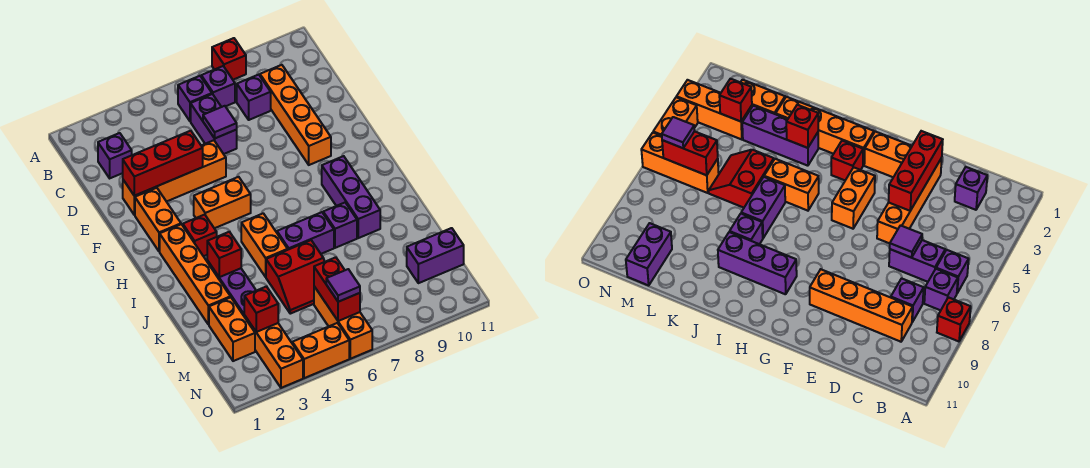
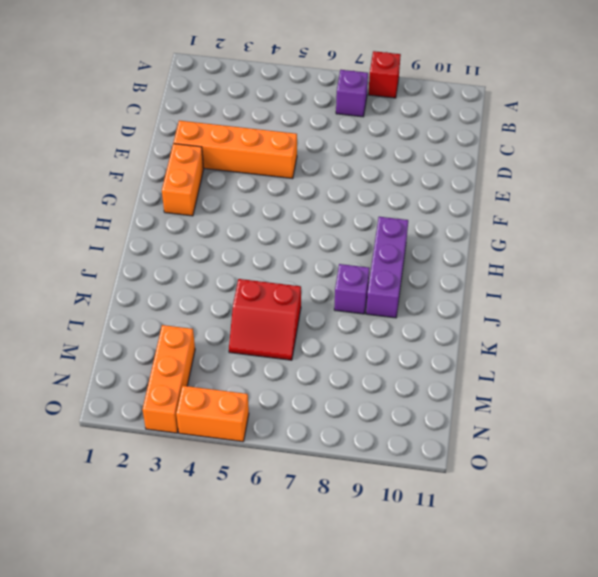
none -> purple brick B6 level 1
none -> purple brick C2 level 1
none -> purple brick C6:D6 level 1

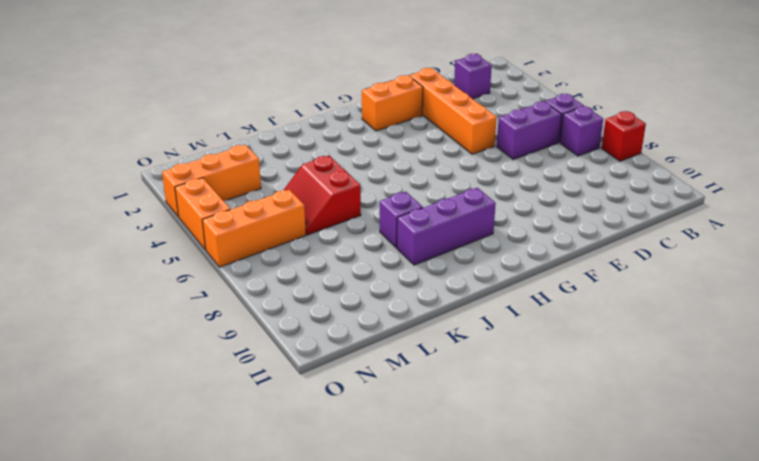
none -> purple brick C8 level 1
none -> orange brick C9:F9 level 1
none -> orange brick G4:G5 level 1

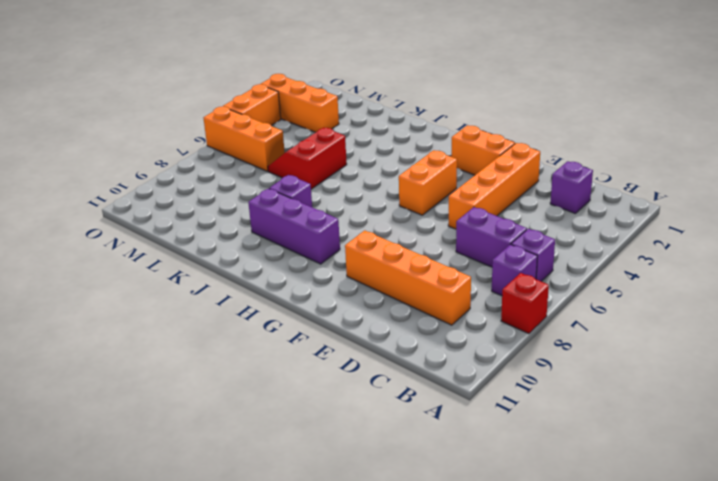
none -> purple brick C8 level 1
none -> orange brick H2:K2 level 1
none -> red brick H3 level 1

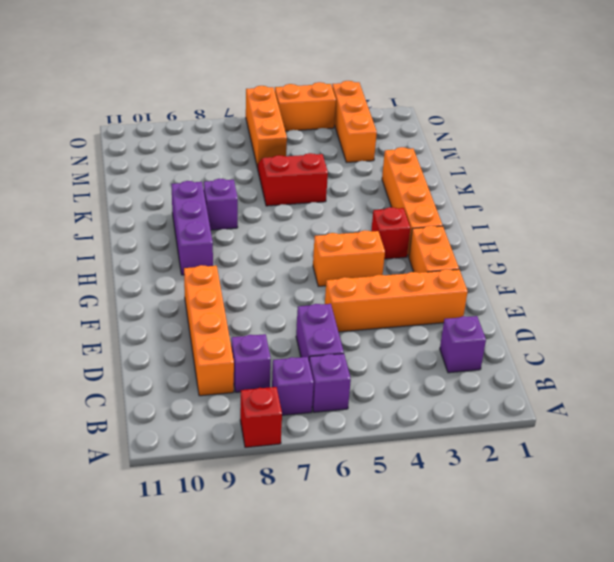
none -> orange brick I5:J5 level 1
none -> purple brick J3:L3 level 1
none -> purple brick J6:J7 level 1

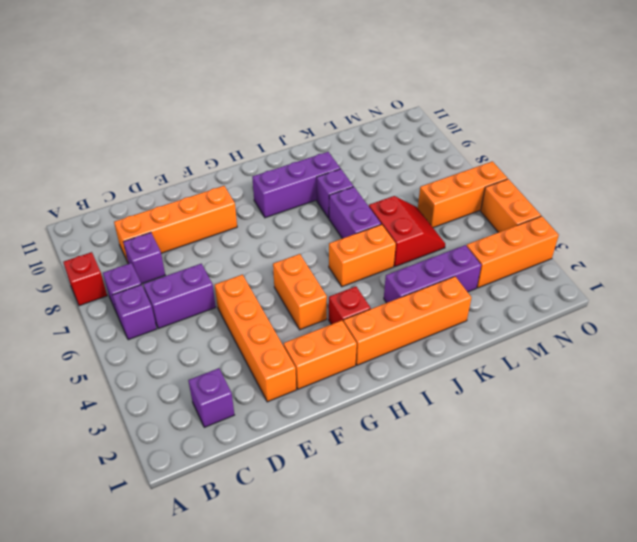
none -> orange brick L2:M2 level 1
none -> purple brick M10:M11 level 1
none -> purple tile D6 level 2

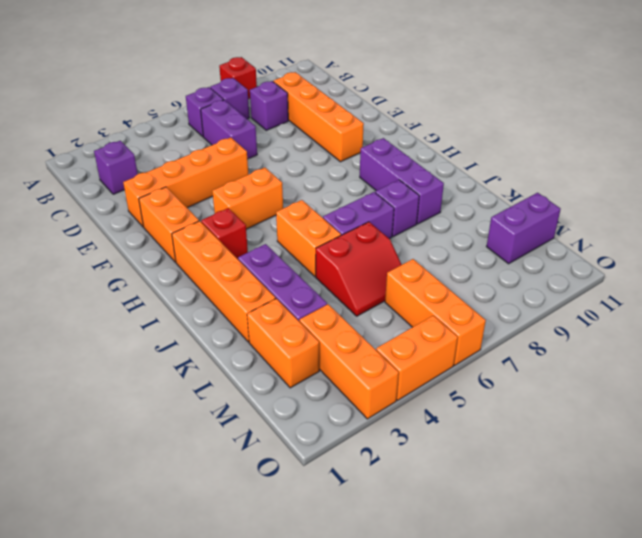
none -> purple tile D6 level 2
none -> red brick E2:E4 level 2
none -> red brick J3 level 2

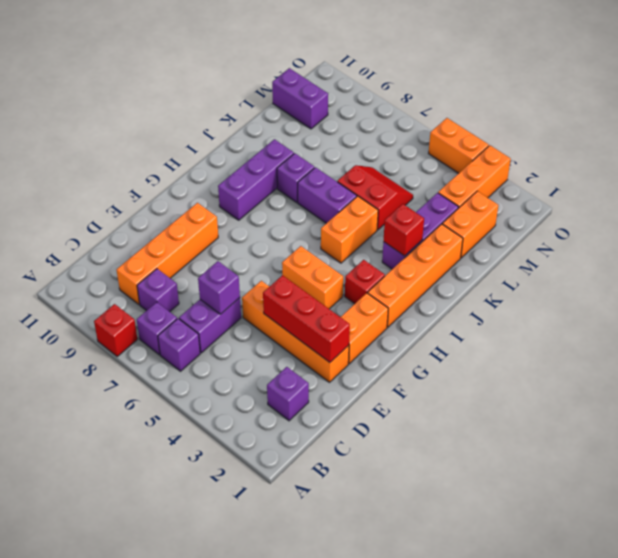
purple brick D6 level 2 -> purple tile D6 level 2
none -> orange brick M6:O6 level 1
none -> red brick M3 level 2
none -> red brick M6:N6 level 2

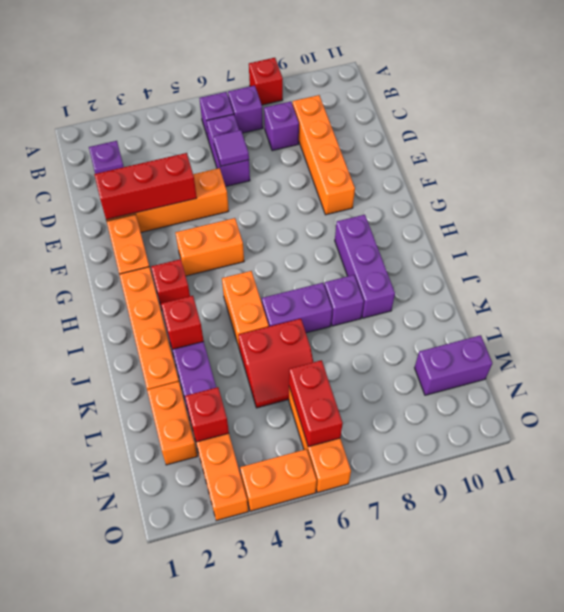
none -> purple tile N6 level 3

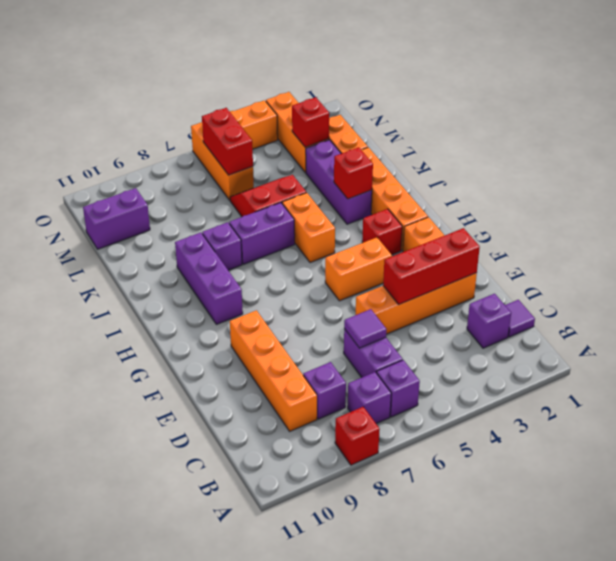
purple tile C1 level 1 -> purple tile N6 level 3

